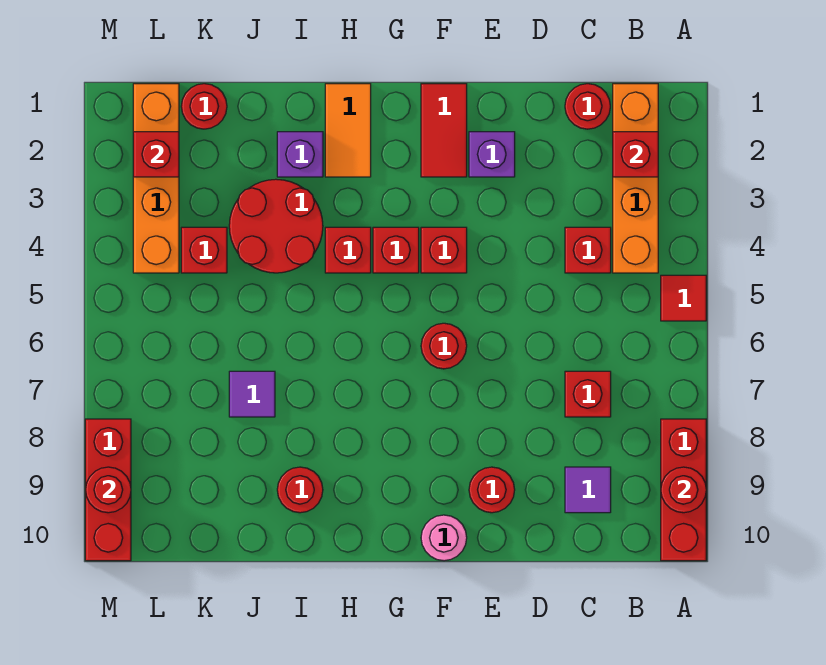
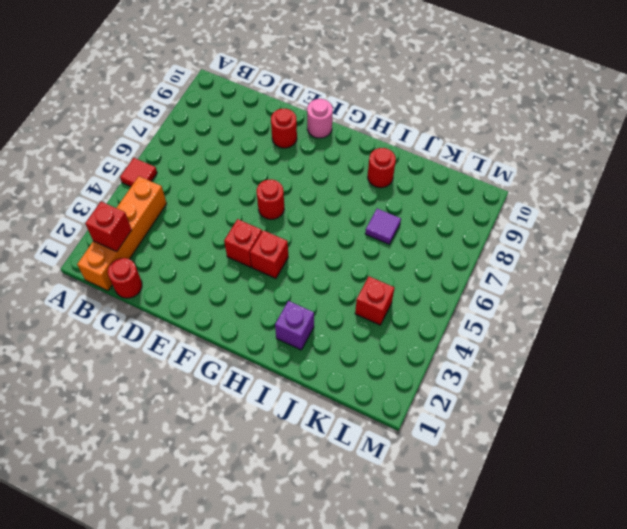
none -> red brick A8:A10 level 1
none -> red brick C4 level 1
none -> red brick C7 level 1

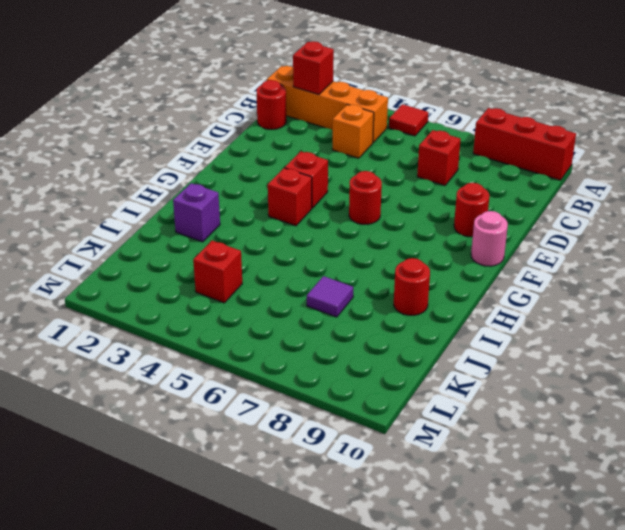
orange brick C4 level 1 -> red brick C4 level 1
none -> purple tile C9 level 1
none -> purple brick E2 level 1
none -> red tile F1:F2 level 1

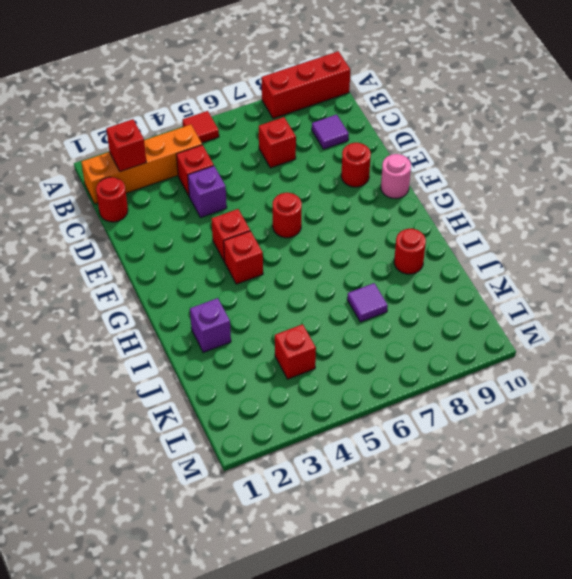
purple brick D4 level 1 -> purple brick E2 level 1
none -> red tile F1:F2 level 1
none -> orange tile H1:H2 level 1
none -> red brick H4 level 1

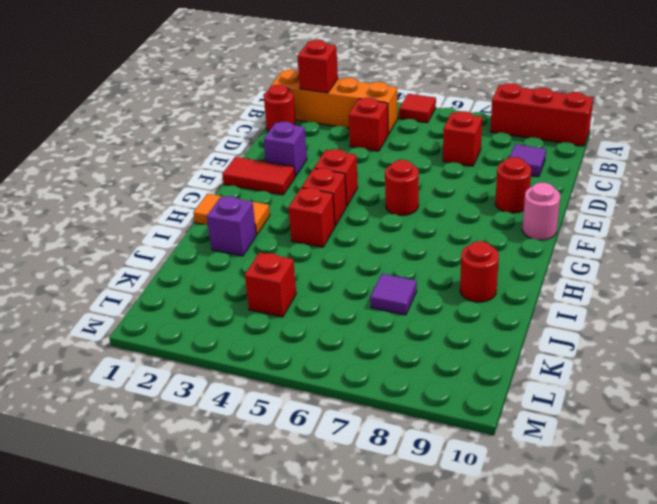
none -> red round brick I3:J4 level 1
none -> red round brick K1 level 1
none -> orange brick L1:L4 level 1

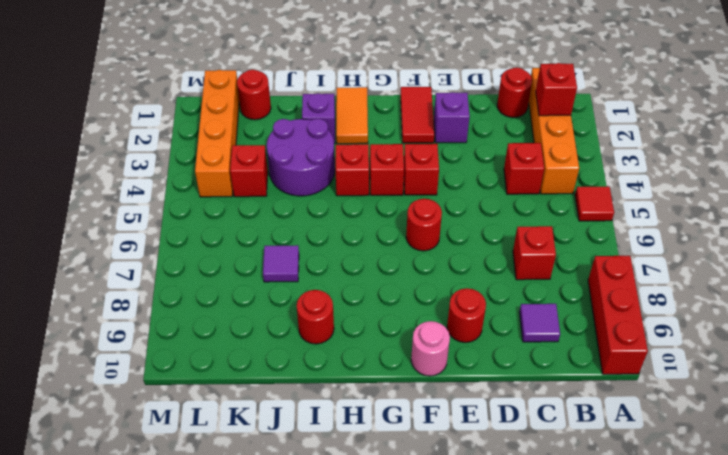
purple round brick I3:J4 level 1 -> red round brick I3:J4 level 1
none -> red brick M8:M10 level 1
none -> red round brick A9 level 2
none -> red brick L2 level 2

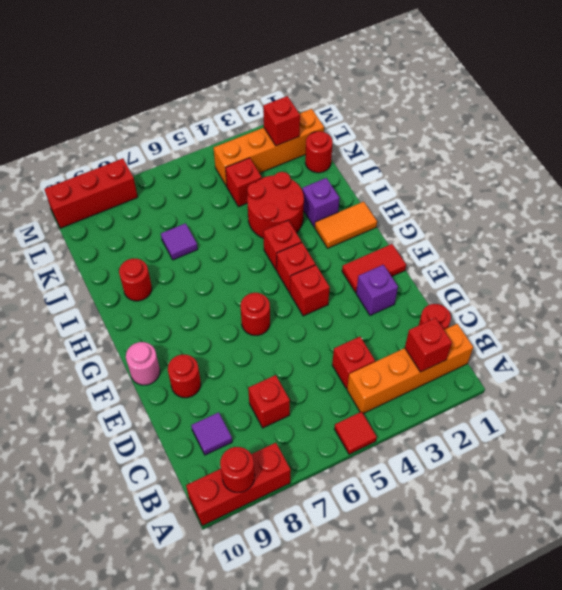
none -> red round brick M9 level 2

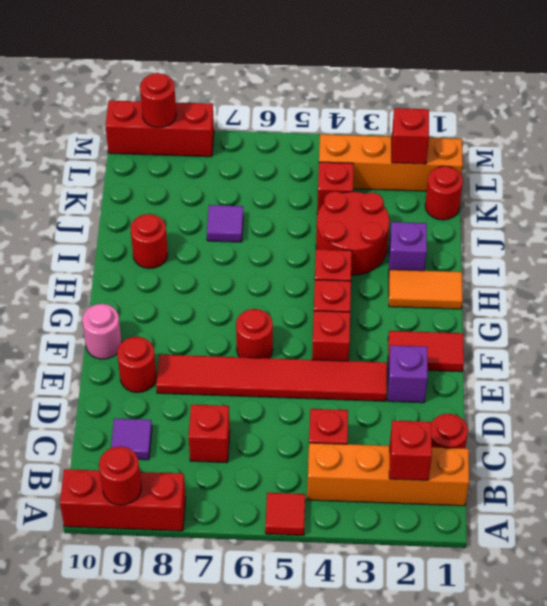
red tile E3:E8 level 1 -> none

